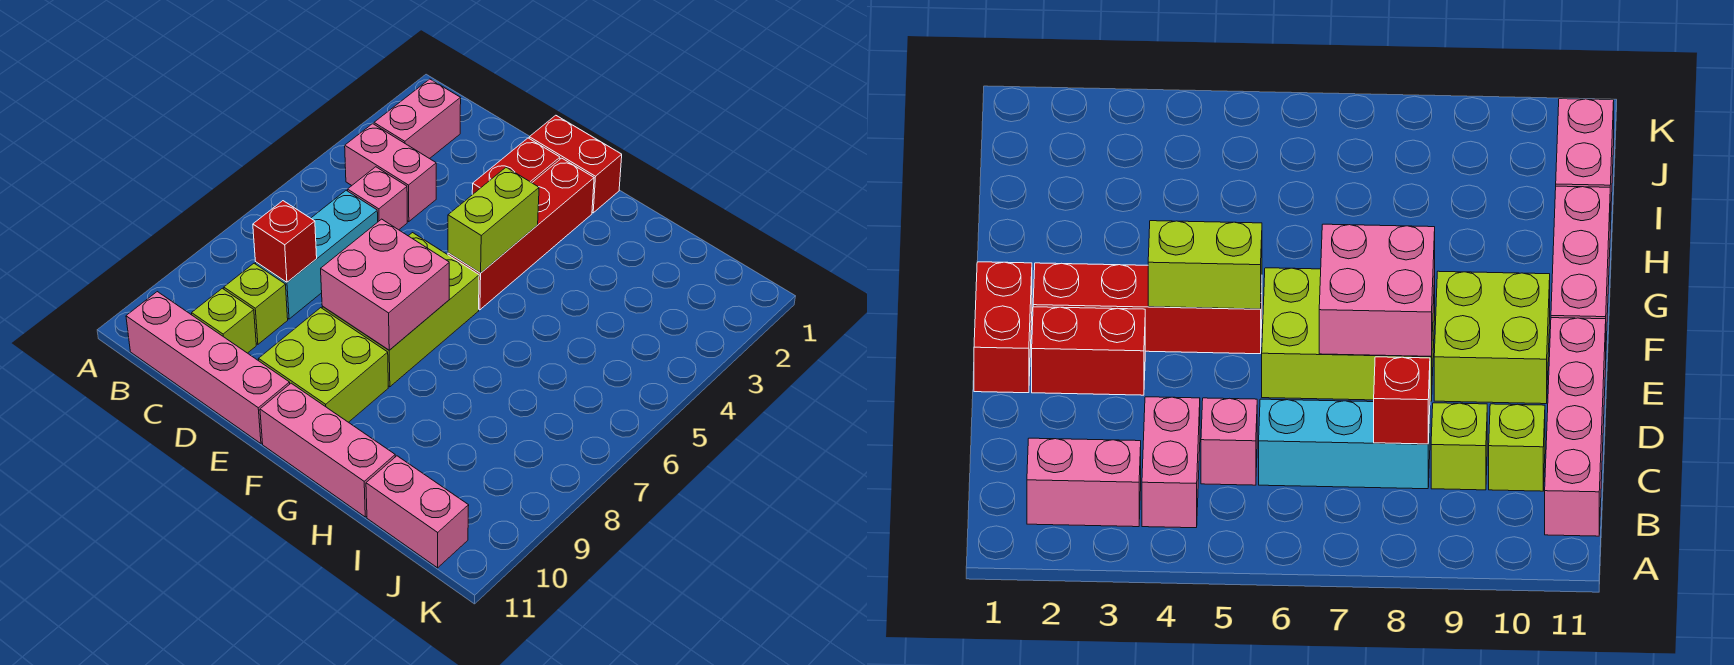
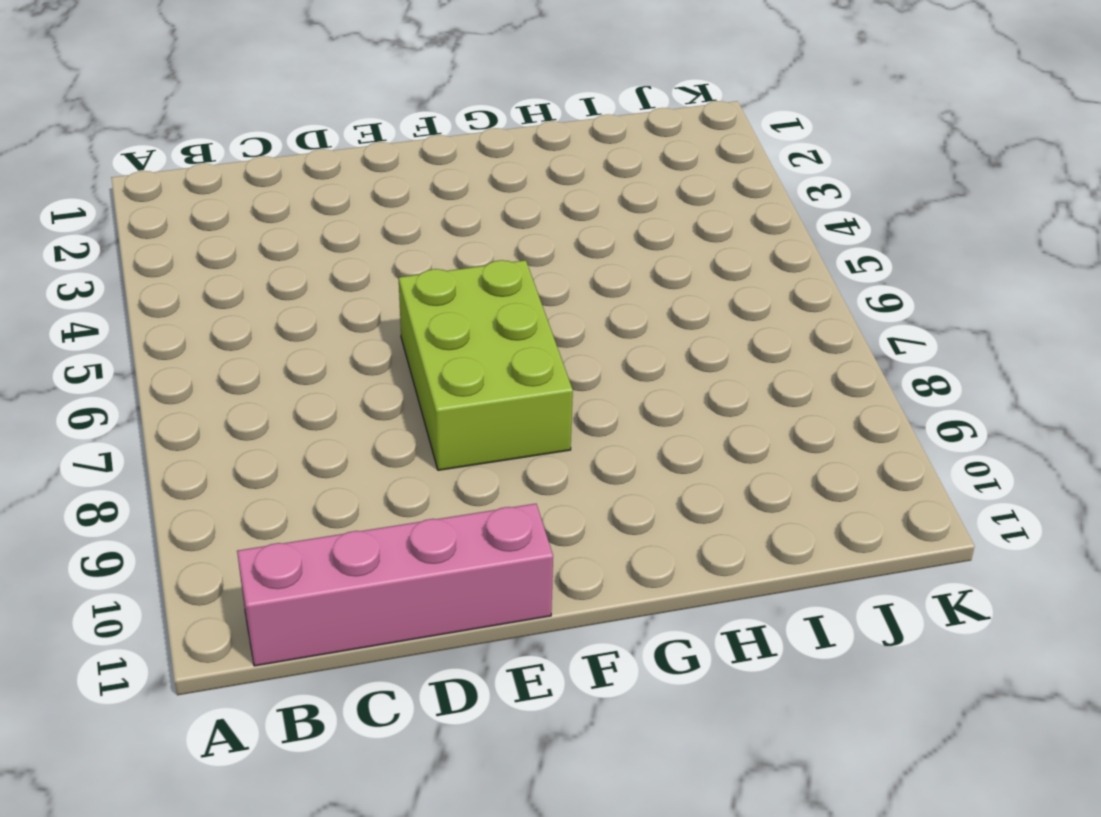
none -> pink brick B2:B3 level 1
none -> pink brick B4:C4 level 1
none -> pink brick C5 level 1

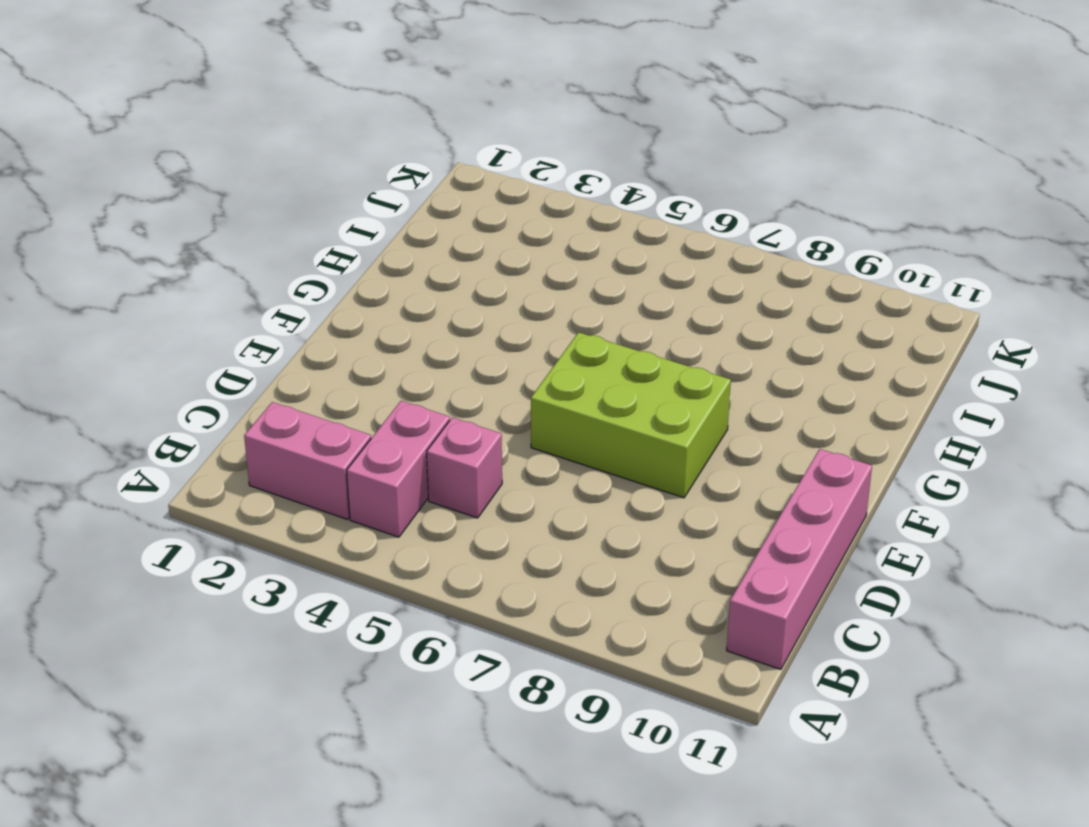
none -> cyan brick C6:C8 level 1
none -> lime brick C9 level 1
none -> lime brick C10 level 1

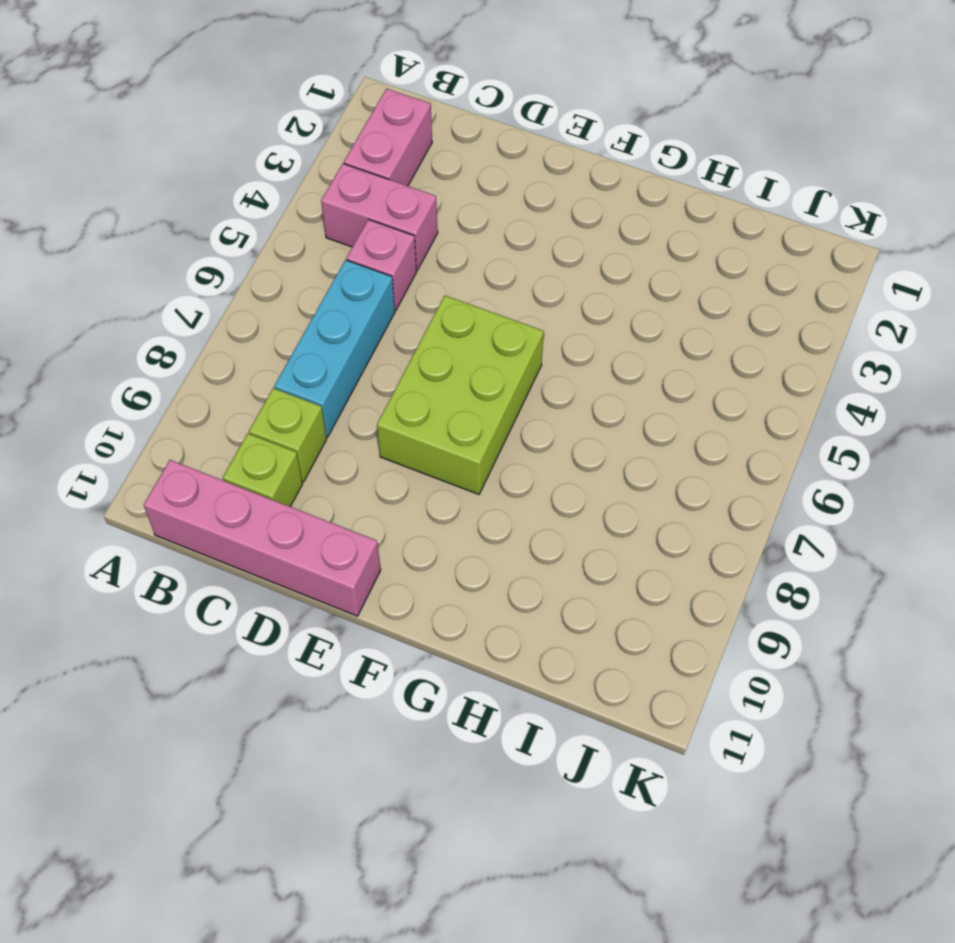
none -> red brick E1:F1 level 1
none -> red brick E2:E3 level 1
none -> lime brick E9:F10 level 1

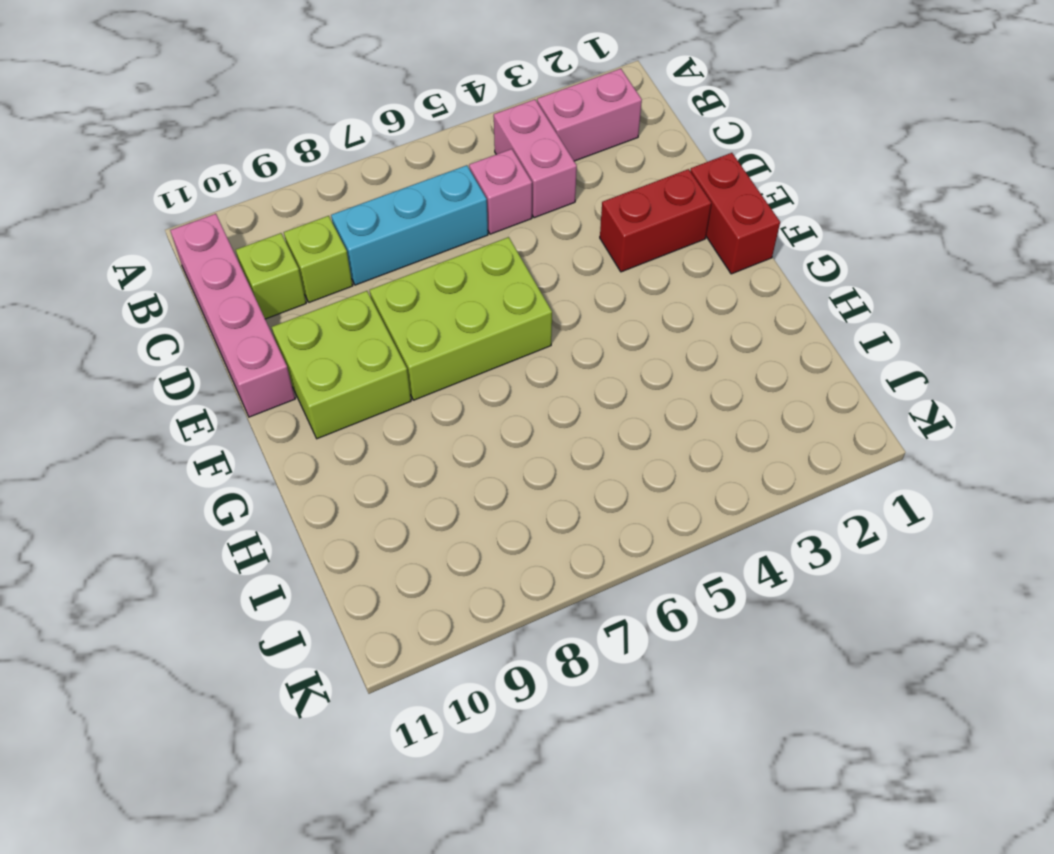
none -> red brick F2:F5 level 1
none -> pink brick F11:H11 level 1
none -> pink brick I11:J11 level 1

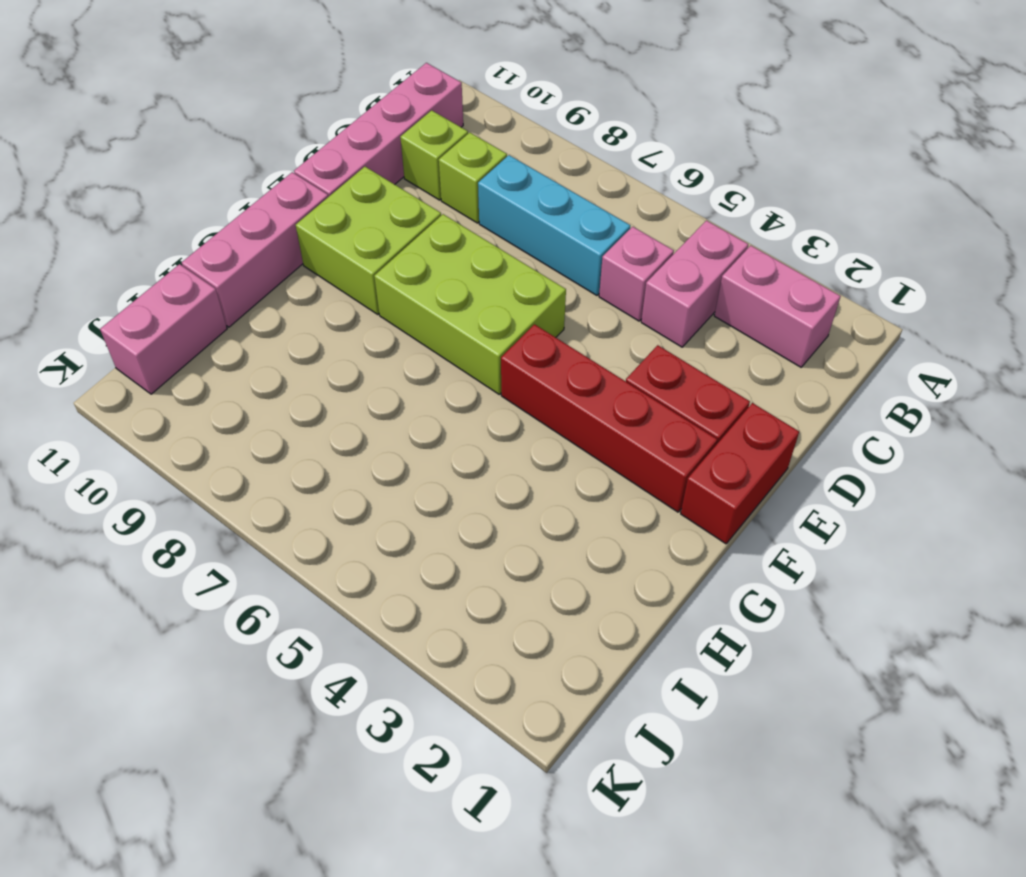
none -> red brick C8 level 2
none -> pink brick E7:F8 level 2
none -> lime brick F4:F5 level 2

